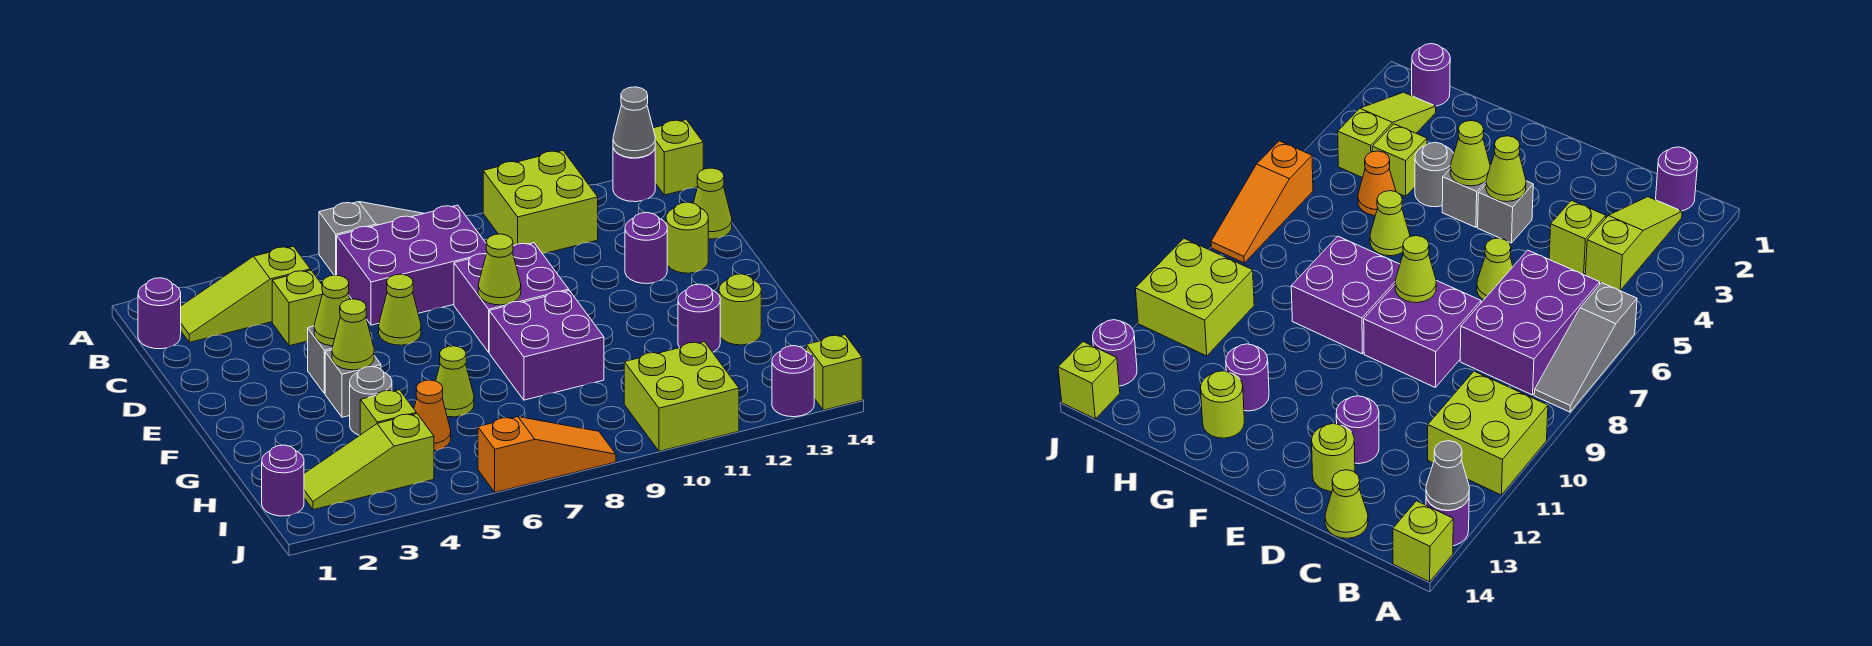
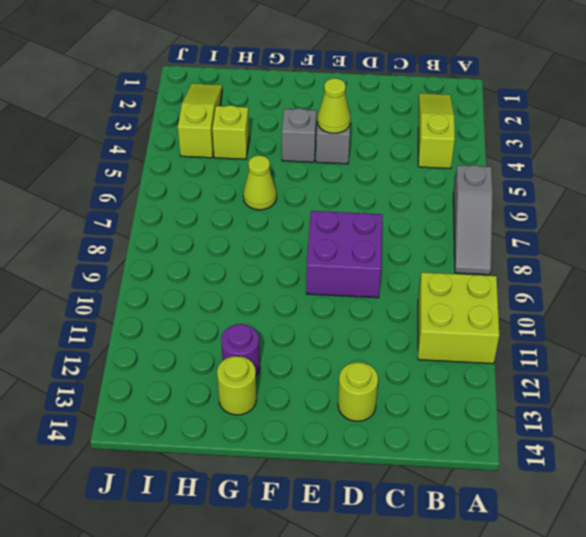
none -> purple round brick A13 level 1
none -> lime brick A14 level 1
none -> purple round brick B1 level 1
none -> purple brick B6:C8 level 1

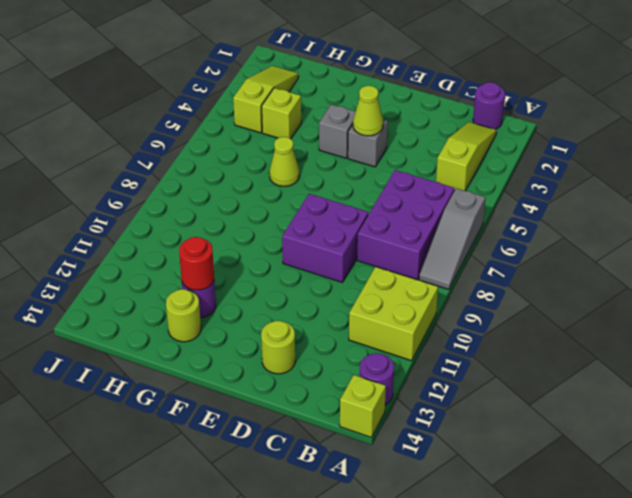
red round brick G12 level 2 -> none
none -> lime brick C4 level 1
none -> lime cone C14 level 1
none -> lime cone D6 level 1
none -> purple round brick D12 level 1

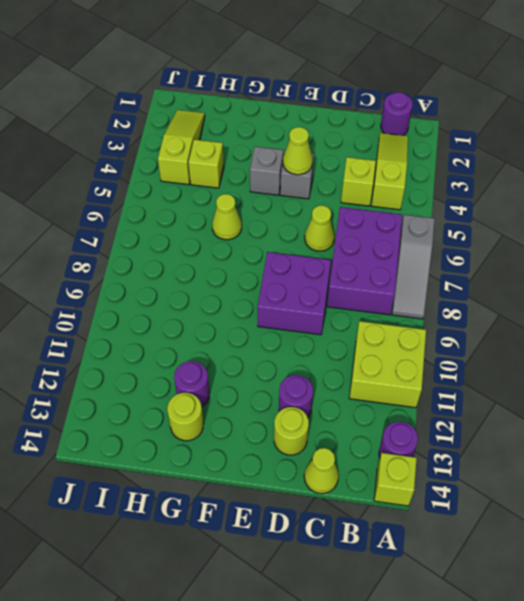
none -> purple brick F8:G9 level 1
none -> grey round brick G4 level 1
none -> orange cone H5 level 1
none -> purple round brick I1 level 1

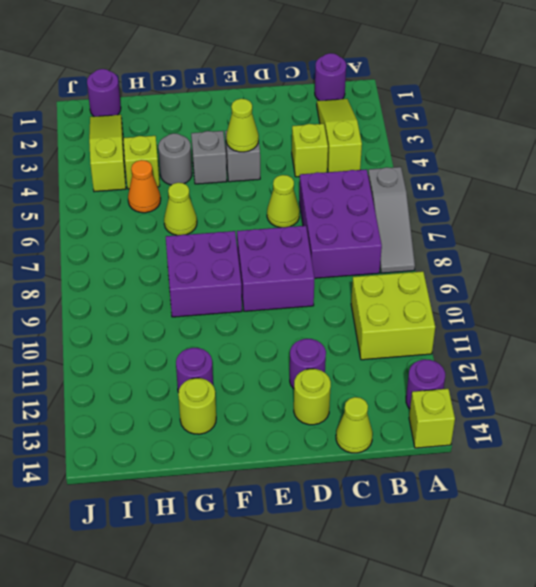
none -> lime brick I10:J11 level 1
none -> orange slope J6:J8 level 1 top 6
none -> purple round brick J13 level 1
none -> lime brick J14 level 1

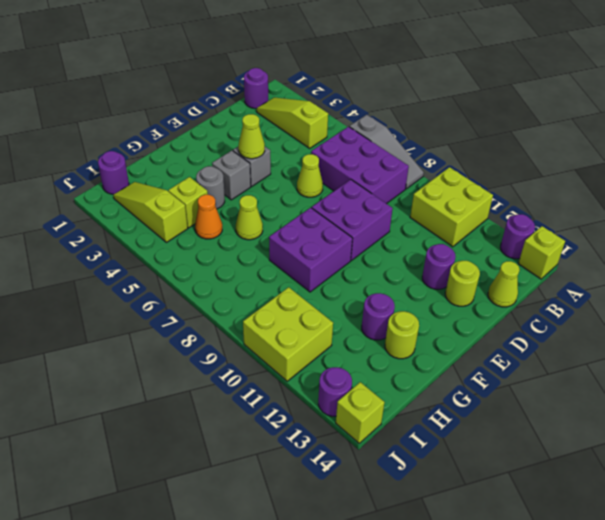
none -> lime brick C4 level 1
none -> orange slope J6:J8 level 1 top 6
none -> grey cone A13 level 2
none -> lime cone E8 level 2

